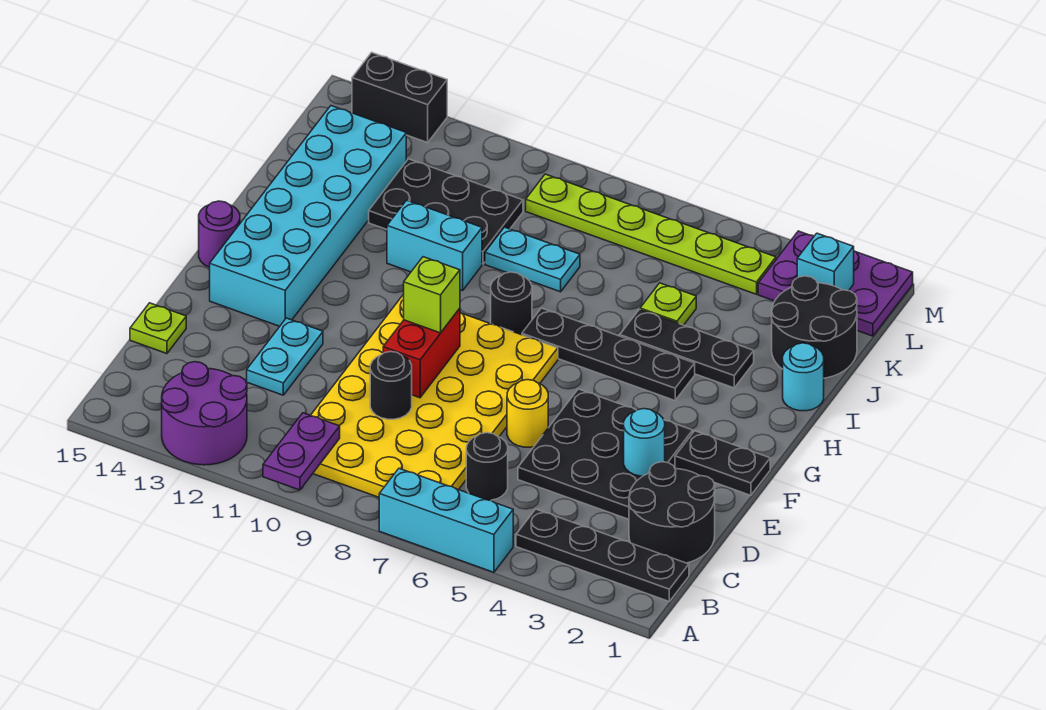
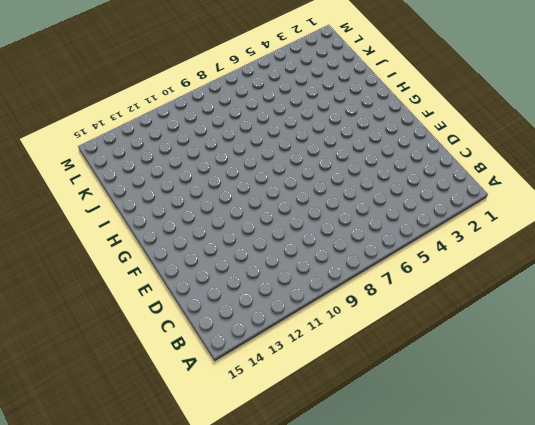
none -> cyan brick A5:A7 level 1
none -> purple round brick A12:B13 level 1
none -> black plate B1:B4 level 1
none -> yellow plate B7:G10 level 1

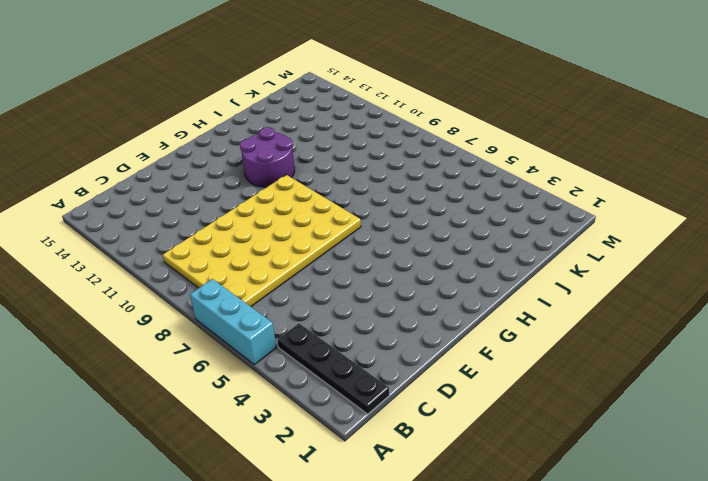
purple round brick G11:H12 level 1 -> purple round brick A12:B13 level 1
none -> black round brick C1:D2 level 1
none -> black round brick C6 level 1
none -> black plate D3:F5 level 1
none -> cyan plate D12:E12 level 1

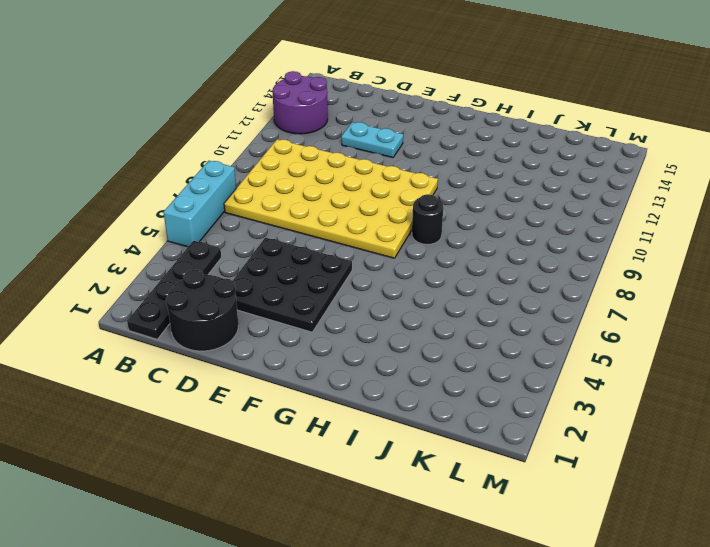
none -> black round brick C6 level 1
none -> lime plate D15 level 1
none -> yellow round brick E6 level 1
none -> black plate F1:F2 level 1

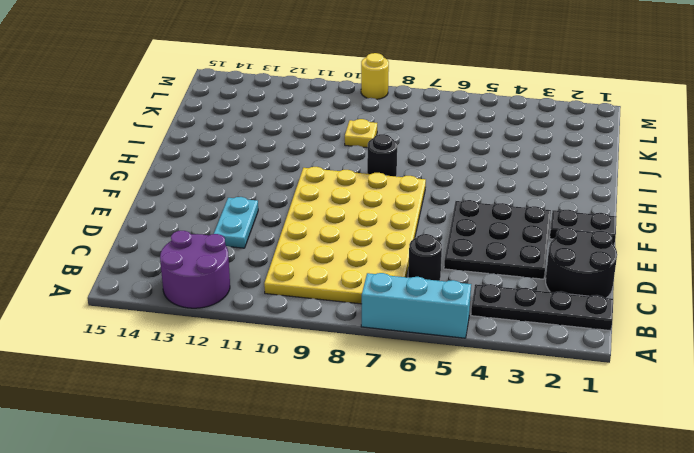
yellow plate J9 level 1 -> cyan plate J8:J9 level 1
yellow round brick M9 level 1 -> yellow round brick E6 level 1
none -> lime plate D15 level 1
none -> cyan brick F13:K14 level 1
none -> purple round brick G15 level 1
none -> black plate H4:H7 level 1

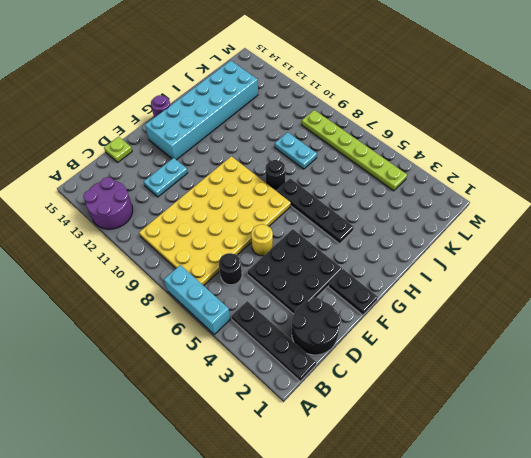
none -> cyan round brick I1 level 1
none -> black plate I3:I5 level 1
none -> cyan brick I10:I11 level 1
none -> black round brick J1:K2 level 1

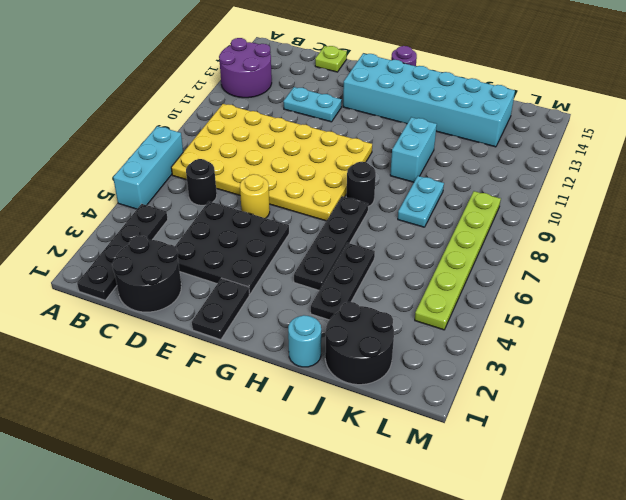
none -> lime plate J5 level 1
none -> black plate J10:K12 level 1
none -> purple plate L1:M3 level 1
none -> black brick M13:M14 level 1

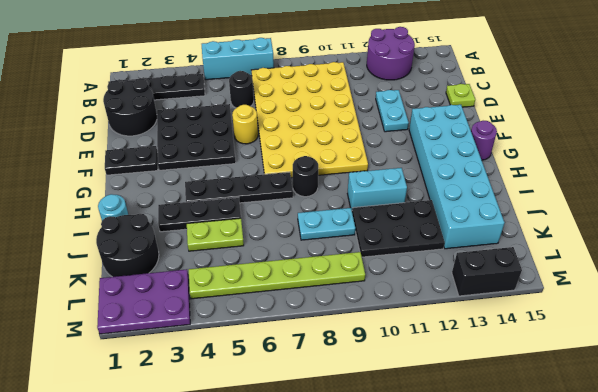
lime plate J4:J5 level 1 -> lime plate J5 level 1
none -> purple plate A10:B10 level 2
none -> black round brick D9 level 2
none -> cyan round brick E3 level 2
none -> red brick E9:F9 level 2

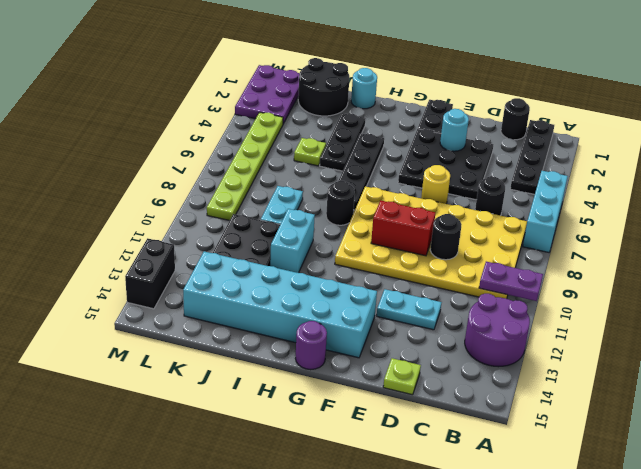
black round brick C1 level 1 -> black round brick C1:D2 level 1
none -> cyan brick L2 level 2
none -> lime brick F9 level 3

